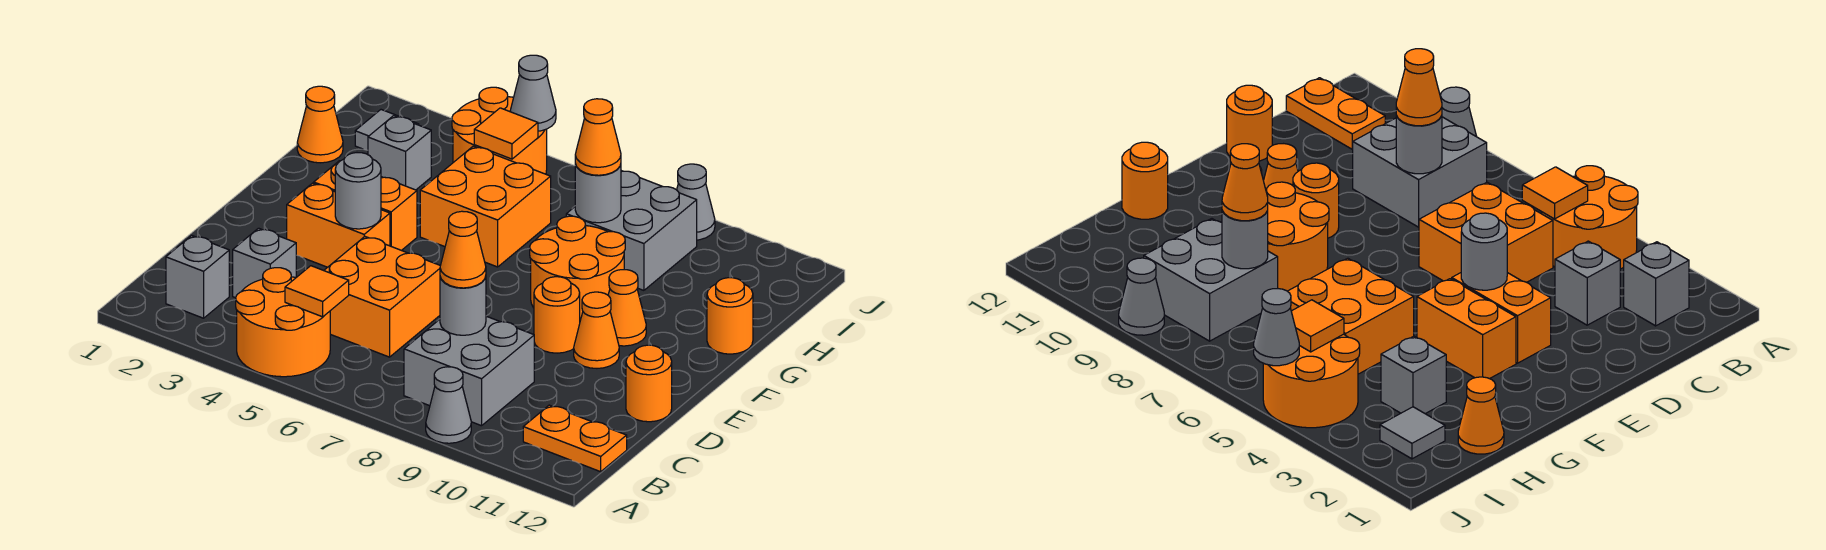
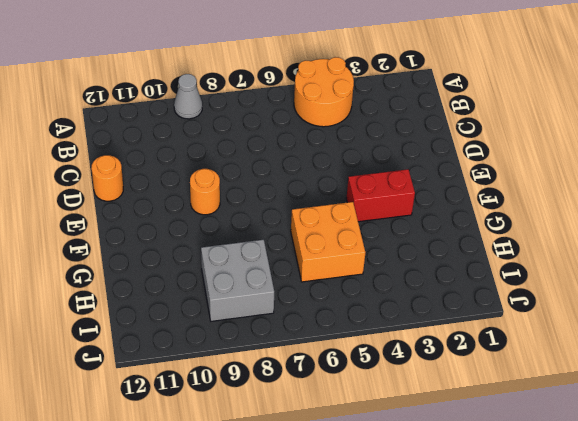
red brick F3:F4 level 1 -> orange brick F3:F4 level 1
none -> grey brick B2 level 1
none -> grey brick B8:C9 level 1
none -> orange plate B11:B12 level 1
none -> grey brick C3 level 1

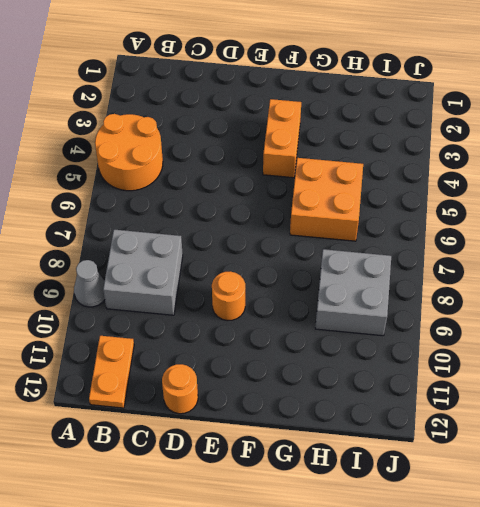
none -> grey brick B2 level 1
none -> grey brick C3 level 1
none -> orange brick C5:D6 level 1
none -> orange brick E3:E4 level 1

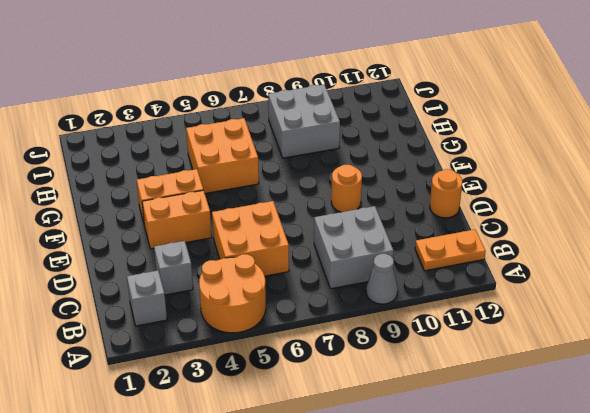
none -> orange cone E10 level 1
none -> orange round brick F8:G9 level 1
none -> orange cone F10 level 1
none -> orange round brick G12 level 1

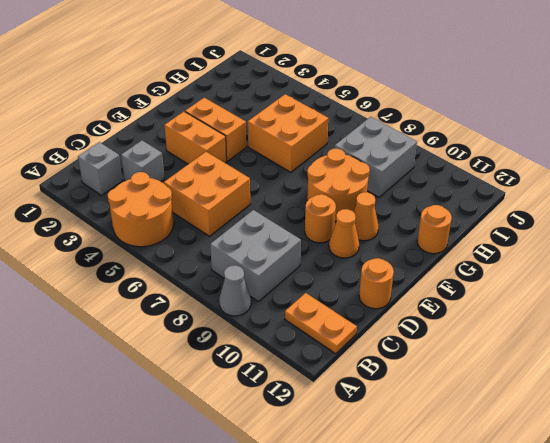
none -> orange cone H1 level 1
none -> grey brick H3 level 1
none -> grey tile I2 level 1
none -> orange round brick I4:J5 level 1

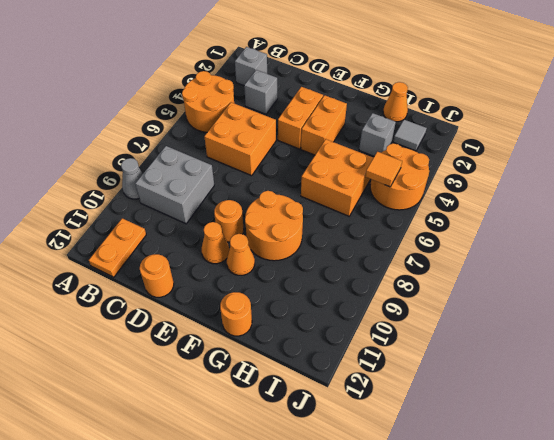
none -> grey brick H8:I9 level 1
none -> grey cone J9 level 1
none -> orange tile B5 level 2
none -> grey round brick C8 level 2

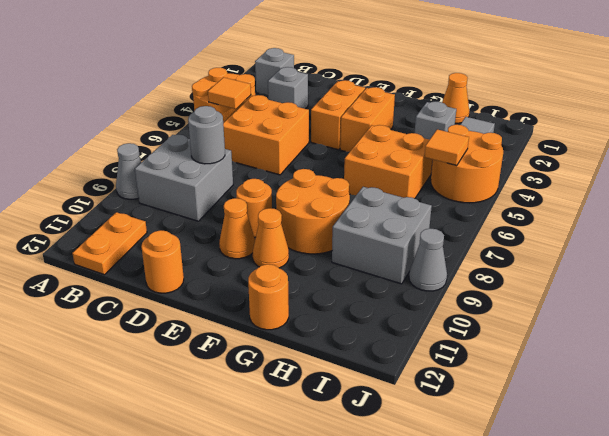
none -> grey round brick E4 level 2
none -> grey round brick H8 level 2
none -> grey cone J5 level 2
none -> orange cone C8 level 3

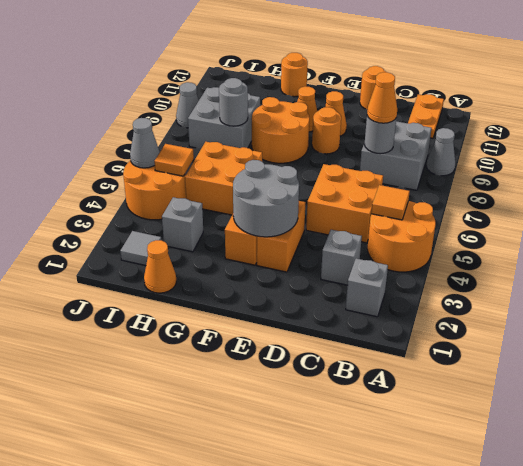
grey round brick E3:F4 level 2 -> grey round brick E4 level 2
none -> orange cone H8 level 3

